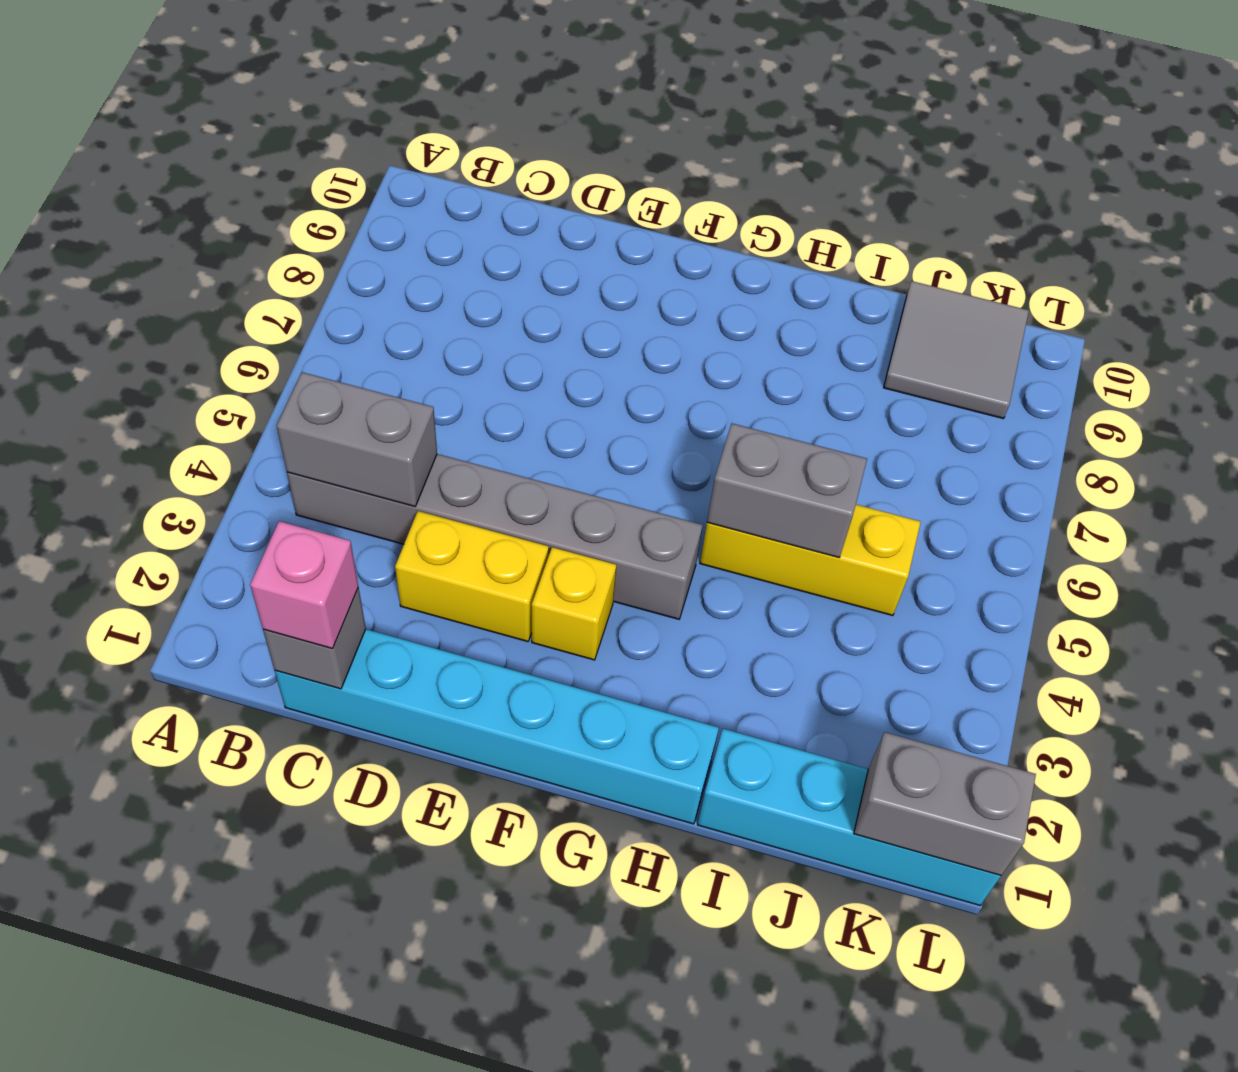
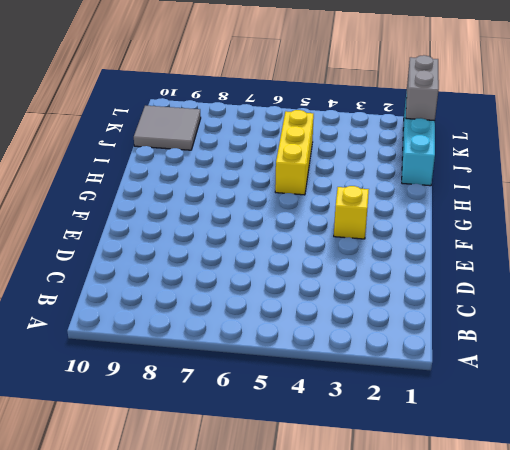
none -> grey brick B4:G4 level 1
none -> cyan brick C1:H1 level 1
none -> yellow brick D3:E3 level 1

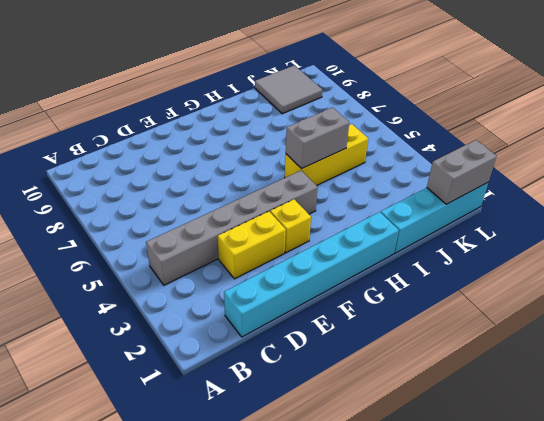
none -> grey brick B4:C4 level 2
none -> grey brick C1 level 2
none -> pink brick C1 level 3

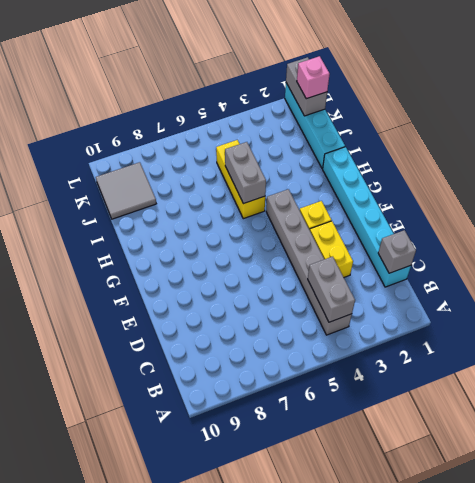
pink brick K1 level 3 -> pink brick C1 level 3

